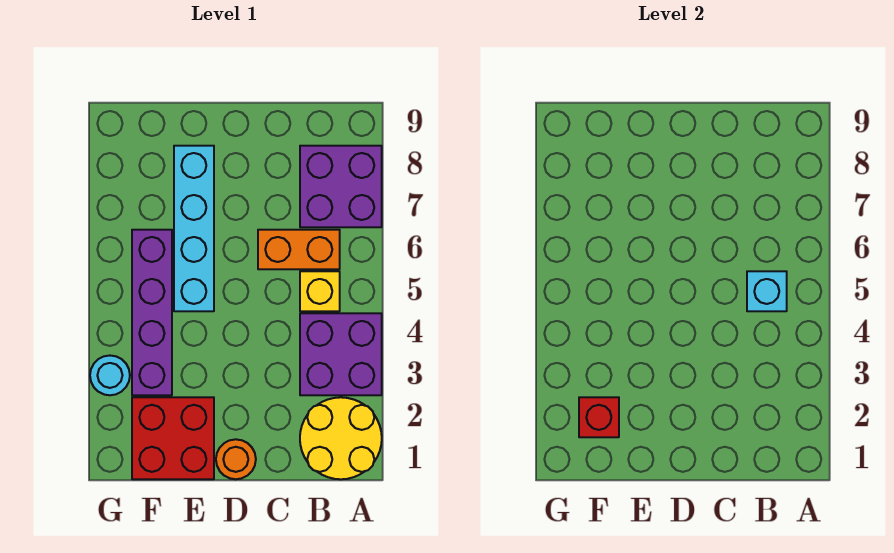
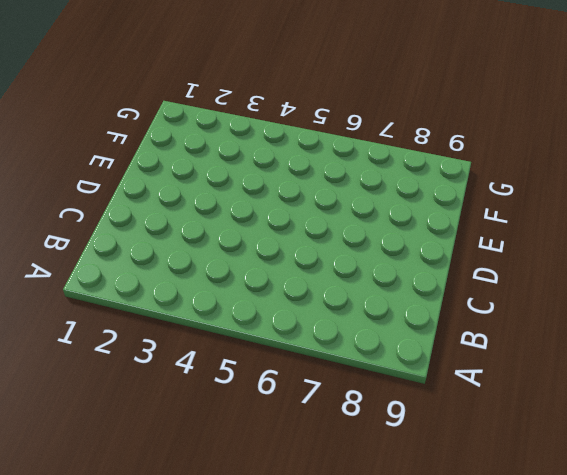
none -> yellow round brick A1:B2 level 1
none -> purple brick A3:B4 level 1
none -> purple brick A7:B8 level 1

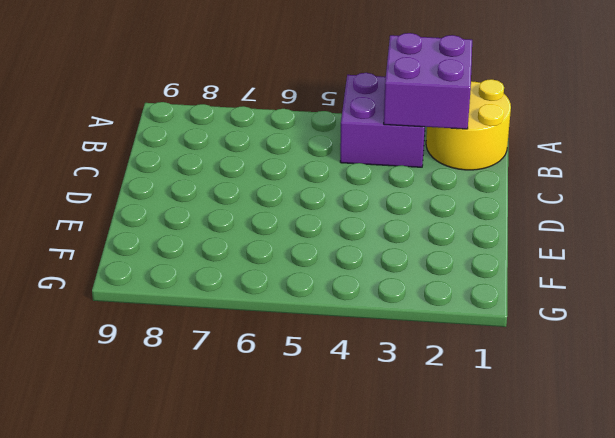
purple brick A2:B3 level 2 -> purple brick A7:B8 level 1
none -> yellow brick B5 level 1
none -> orange brick B6:C6 level 1
none -> orange round brick D1 level 1

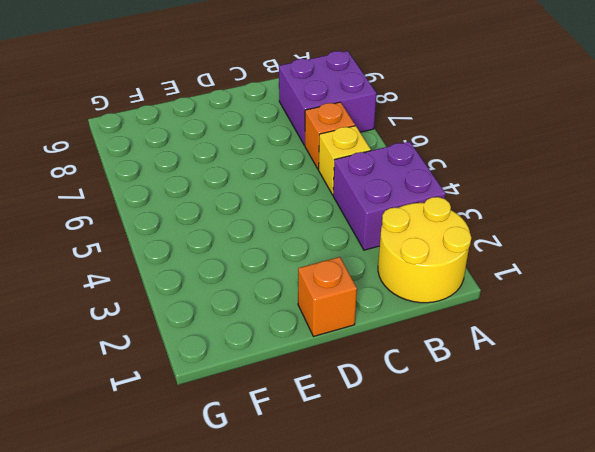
orange brick B6 level 1 -> orange brick B6:C6 level 1
orange brick D1 level 1 -> orange round brick D1 level 1
none -> red brick E1:F2 level 1
none -> cyan brick E5:E8 level 1
none -> purple brick F3:F6 level 1

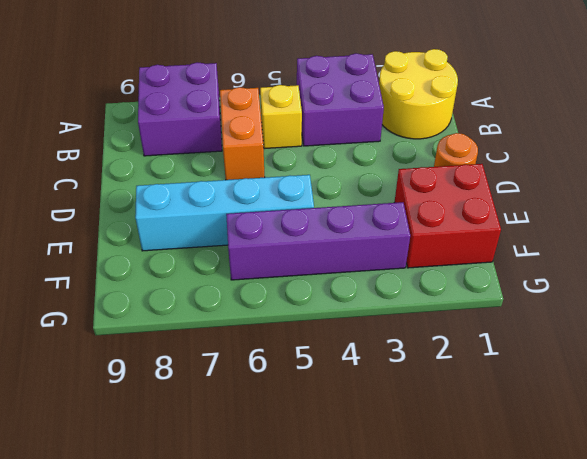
none -> cyan round brick G3 level 1
none -> cyan brick B5 level 2
none -> red brick F2 level 2

